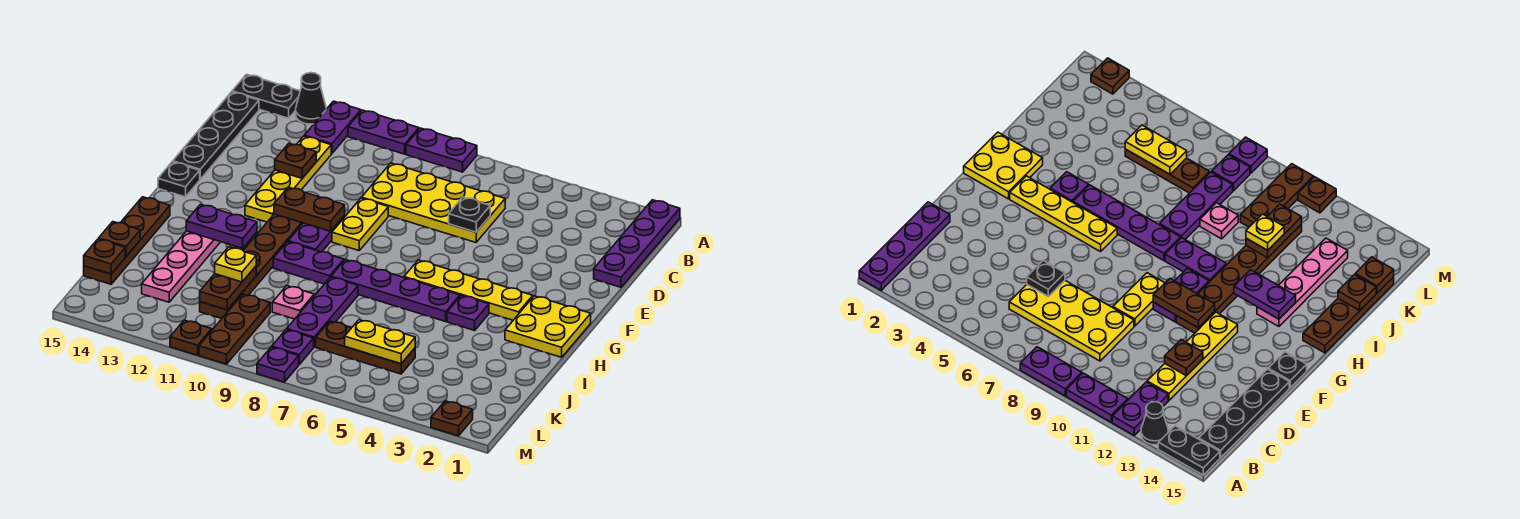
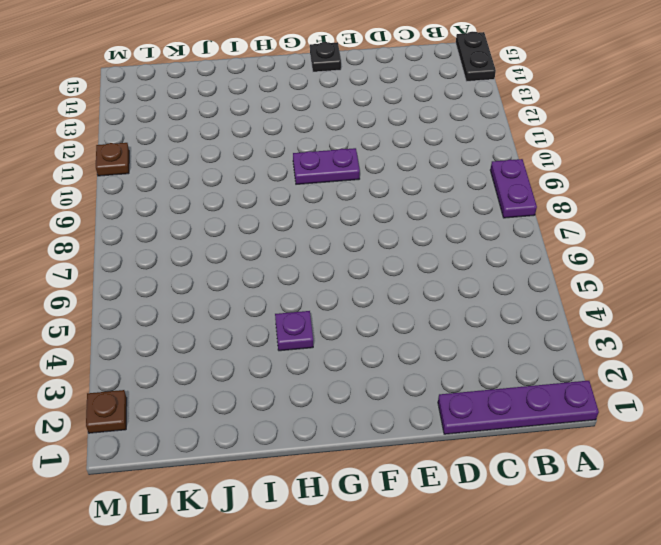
none -> purple plate A10:A11 level 1
none -> purple plate A12:B12 level 1
none -> black cone A13 level 1
none -> black plate B15:E15 level 1

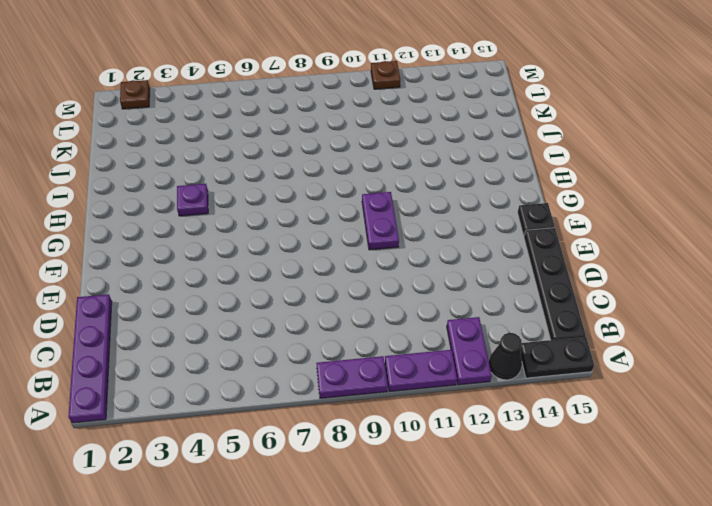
none -> yellow plate C6:D9 level 1
none -> yellow plate C12:F12 level 1
none -> yellow plate E9:F9 level 1
none -> brown plate F11:K11 level 1

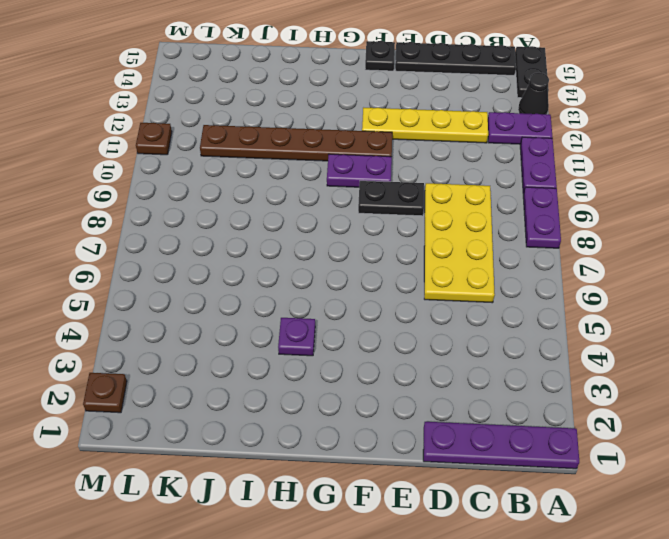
black plate E9:F9 level 1 -> yellow plate E9:F9 level 1
none -> yellow plate G1:H2 level 1
none -> yellow plate G3:G6 level 1
none -> purple plate H5:H8 level 1
none -> purple plate H9:H10 level 1

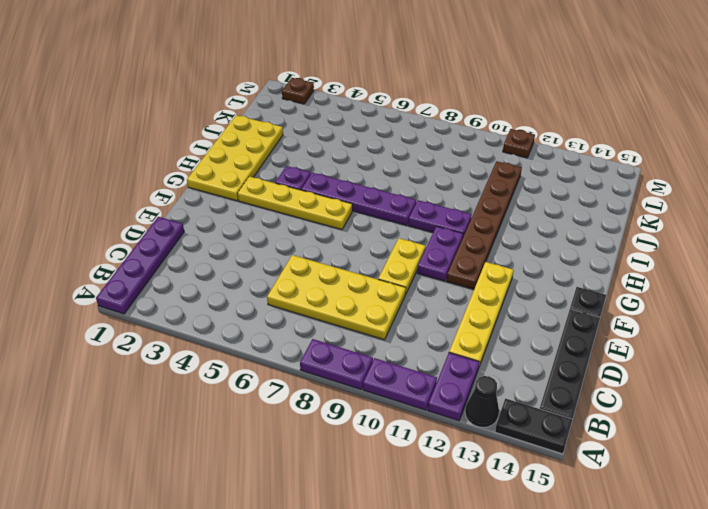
yellow plate G1:J2 level 1 -> yellow plate G1:H2 level 1
none -> pink plate H13:K13 level 1
none -> brown plate H15:K15 level 1
none -> purple plate I8:K8 level 1
none -> pink plate J9 level 1

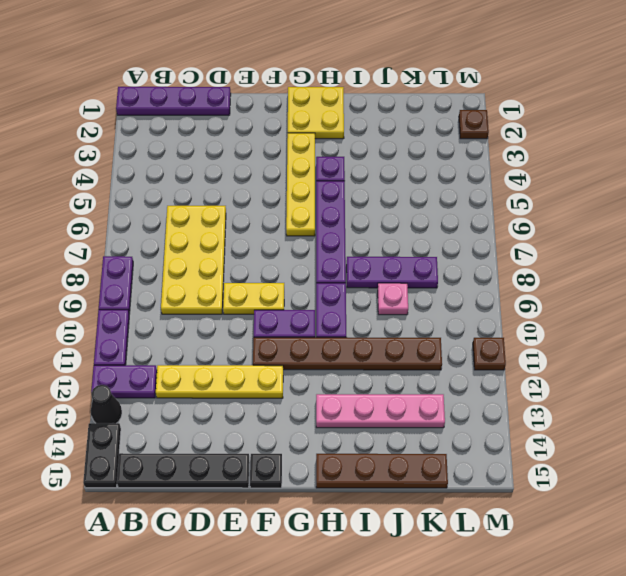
none -> brown plate K5:K7 level 1
none -> brown plate K10:M10 level 1
none -> purple plate L8 level 1
none -> purple plate M8 level 1

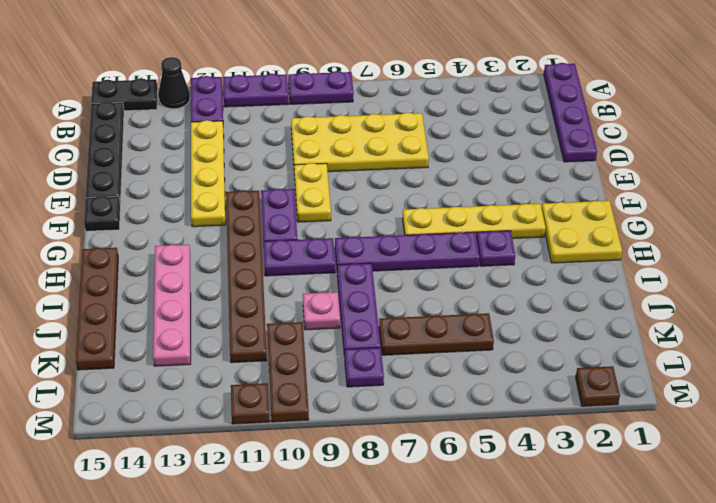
none -> purple plate M8 level 1
none -> black plate D6 level 2
none -> brown plate D12 level 2
none -> brown plate F10:F11 level 2

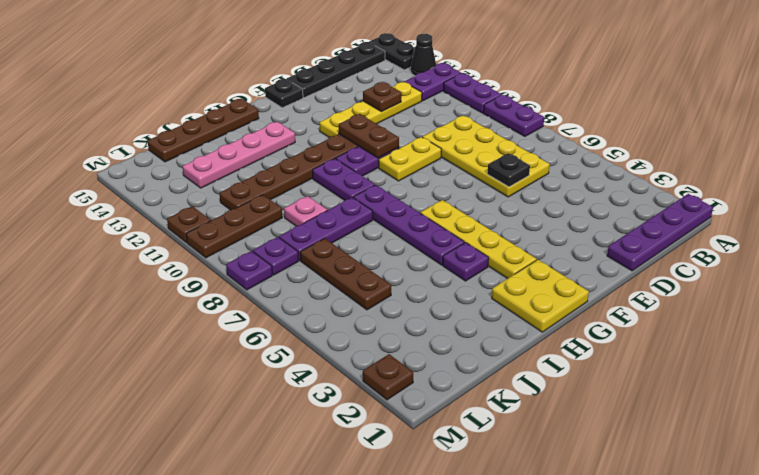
none -> purple plate H12:H13 level 2
none -> brown plate J11:K11 level 2
none -> brown plate J15 level 2
none -> yellow plate K5:K6 level 2

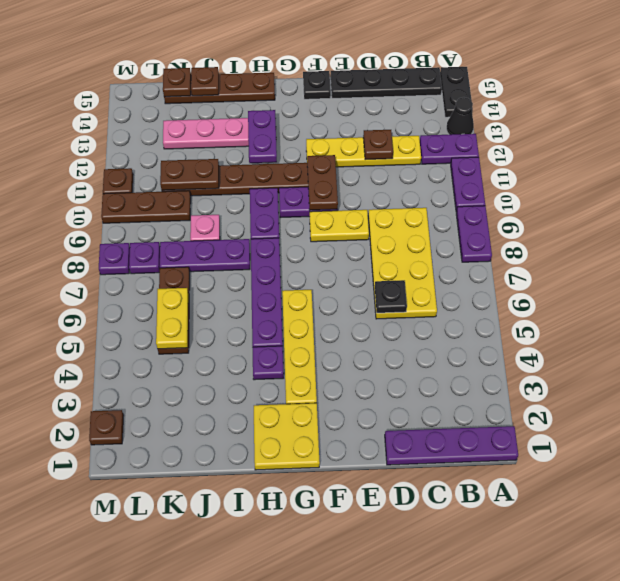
none -> yellow plate J11 level 3

